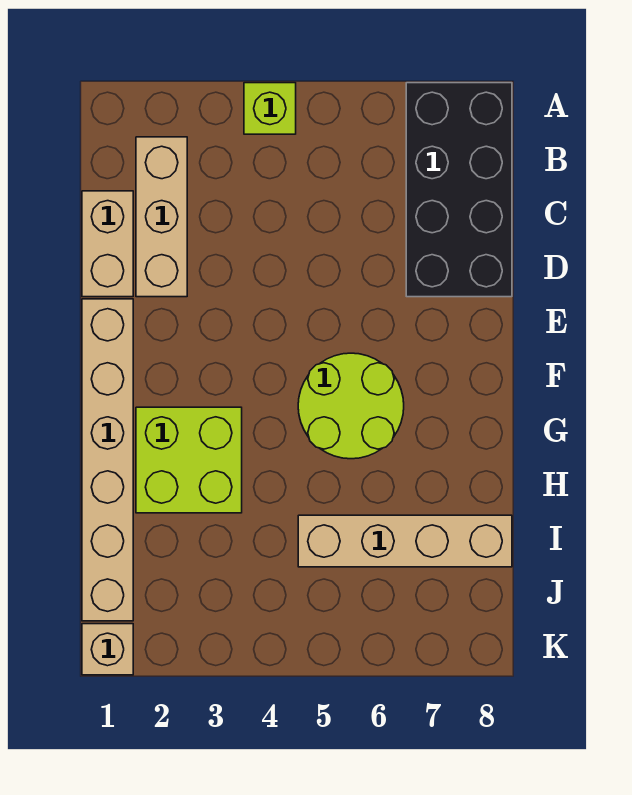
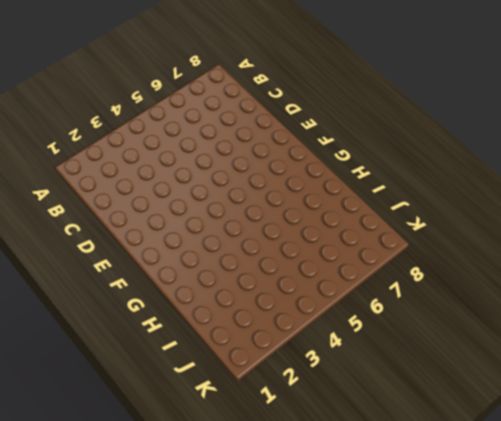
none -> lime brick A4 level 1
none -> black brick A7:D8 level 1

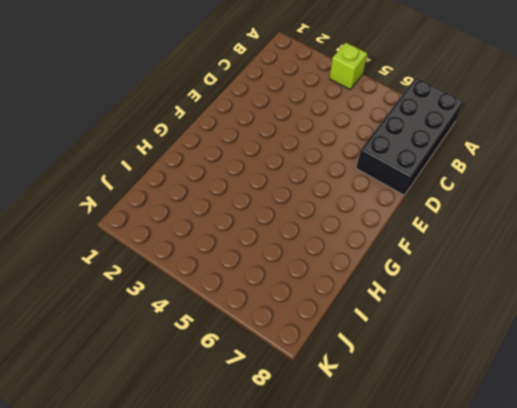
none -> tan brick B2:D2 level 1
none -> tan brick C1:D1 level 1

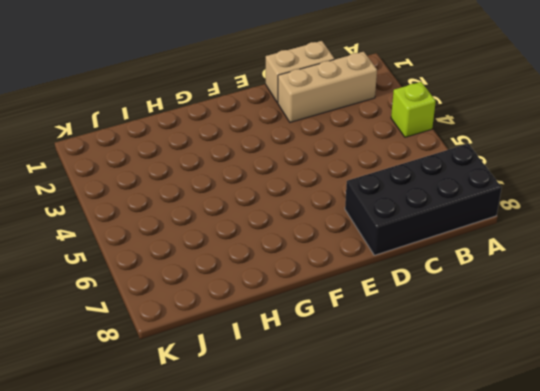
none -> tan brick E1:J1 level 1
none -> lime round brick F5:G6 level 1

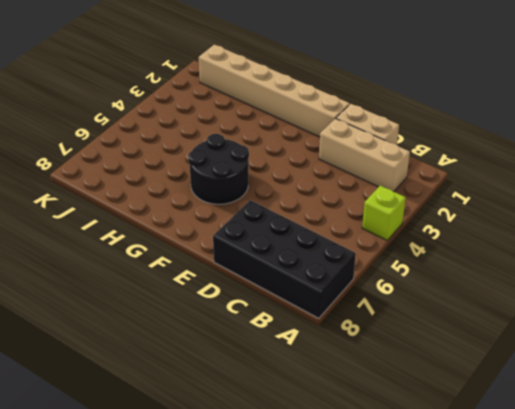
black round brick F5:G6 level 1 -> lime round brick F5:G6 level 1
none -> lime brick G2:H3 level 1
none -> tan brick I5:I8 level 1

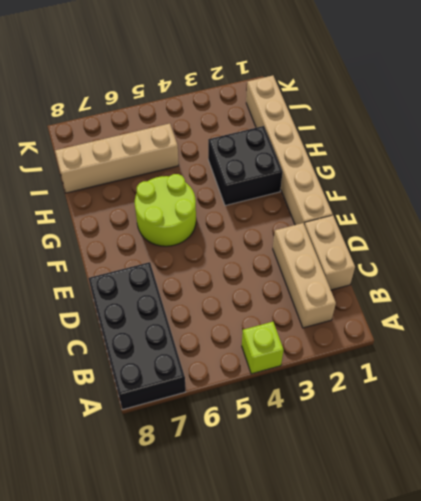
black brick G2:H3 level 1 -> lime brick G2:H3 level 1
none -> tan brick K1 level 1

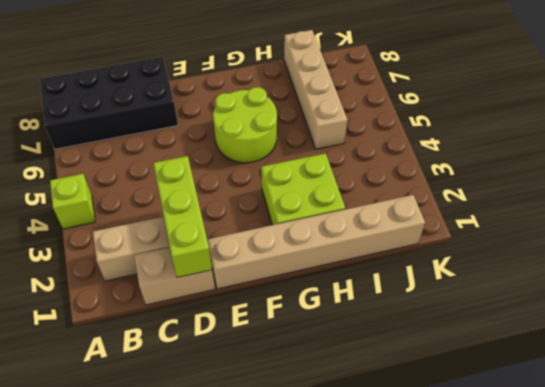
lime brick D1:D3 level 2 -> none
none -> tan brick K1 level 1

